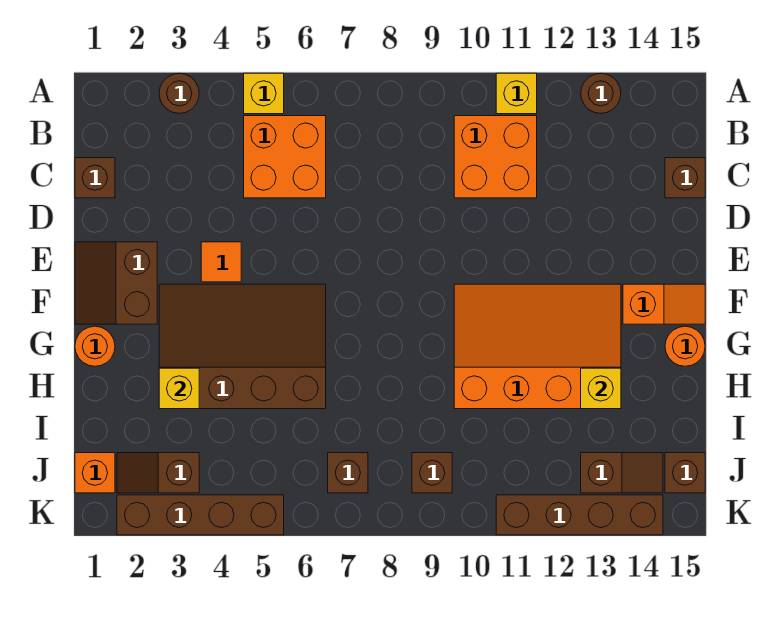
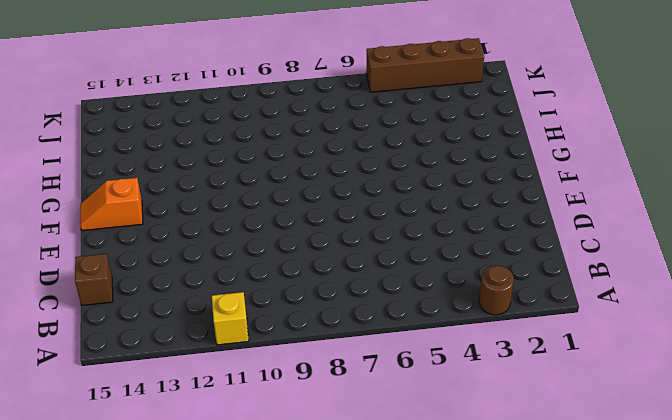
none -> yellow brick A5 level 1
none -> brown round brick A13 level 1
none -> orange brick B5:C6 level 1

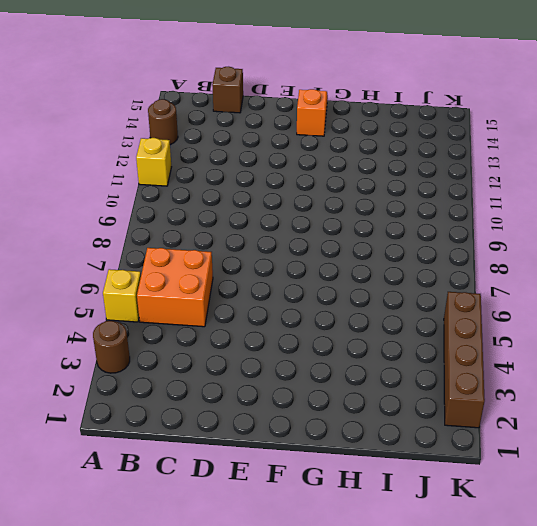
none -> orange brick B10:C11 level 1
none -> brown brick C1 level 1
none -> brown slope E1:F2 level 1 top 2

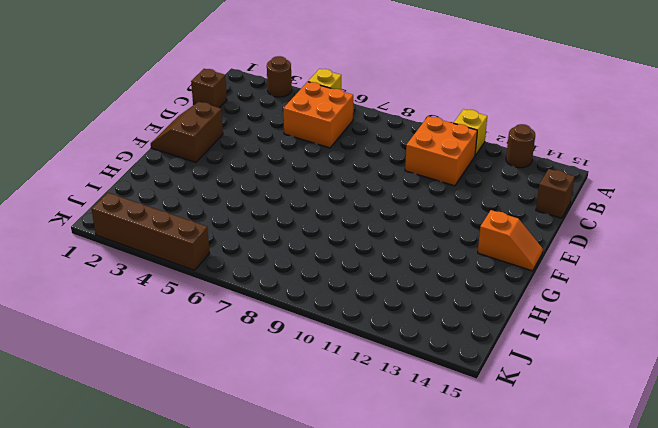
none -> orange tile E4 level 1
none -> brown slope F3:H6 level 1 top H
none -> orange slope F10:H13 level 1 top H

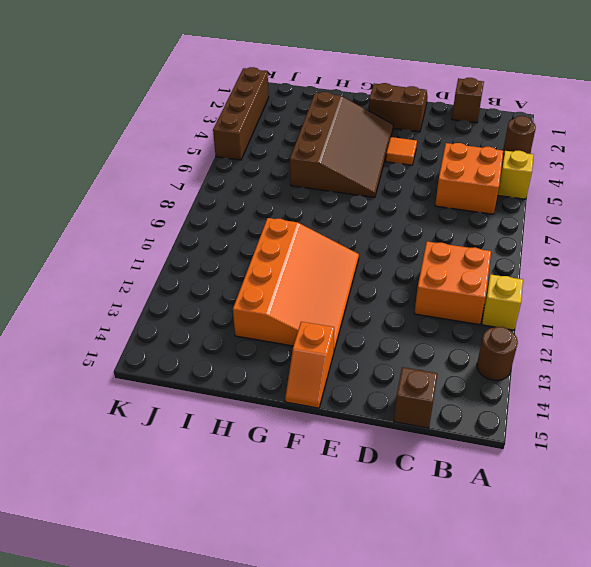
none -> orange round brick G1 level 1
none -> orange round brick G15 level 1
none -> orange brick J1 level 1

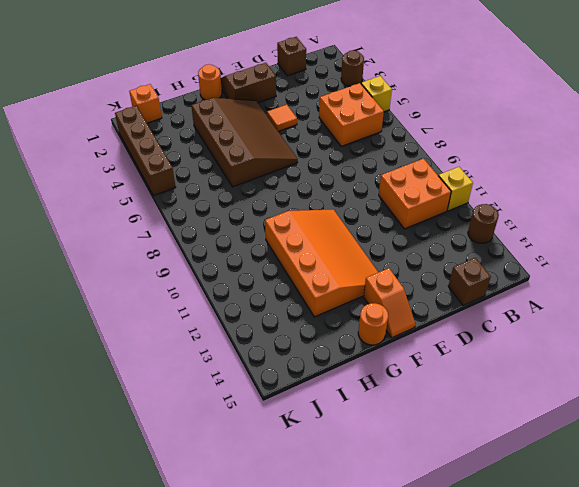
none -> brown slope J2:J3 level 1 top 3
none -> brown brick J7 level 1
none -> brown brick J9 level 1

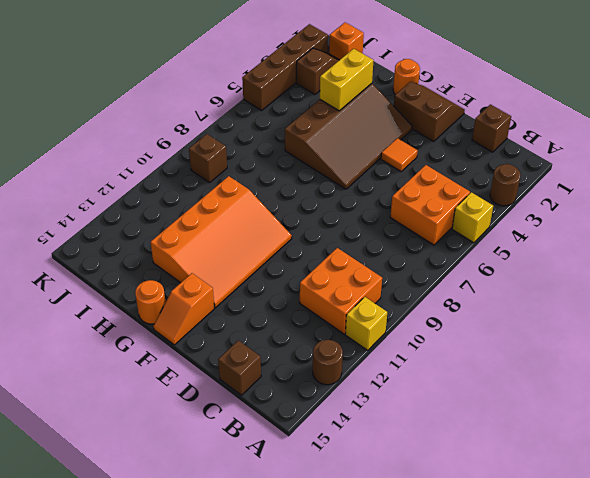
yellow brick H3:H4 level 2 -> yellow brick H3 level 2
none -> brown brick J7 level 1
none -> brown slope J13:J14 level 1 top 13
none -> brown brick J15 level 1

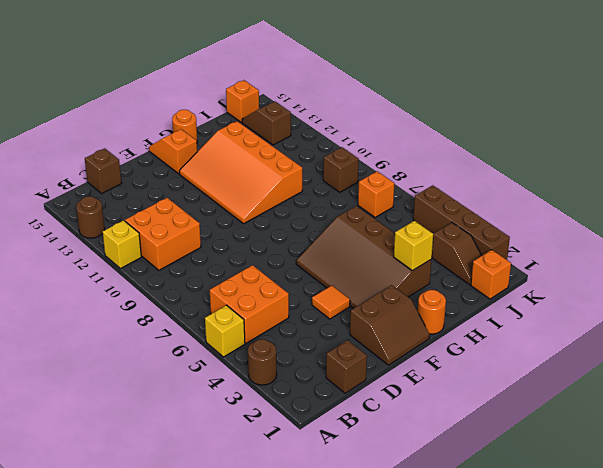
orange brick J7 level 1 -> brown brick J7 level 1
orange brick J15 level 1 -> brown brick J15 level 1
none -> brown brick K11:K14 level 1
none -> yellow brick H13 level 2

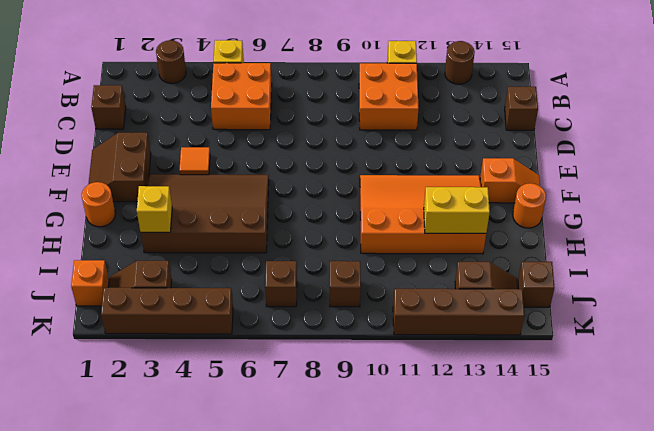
yellow brick H12:H13 level 2 -> yellow brick H13 level 2

